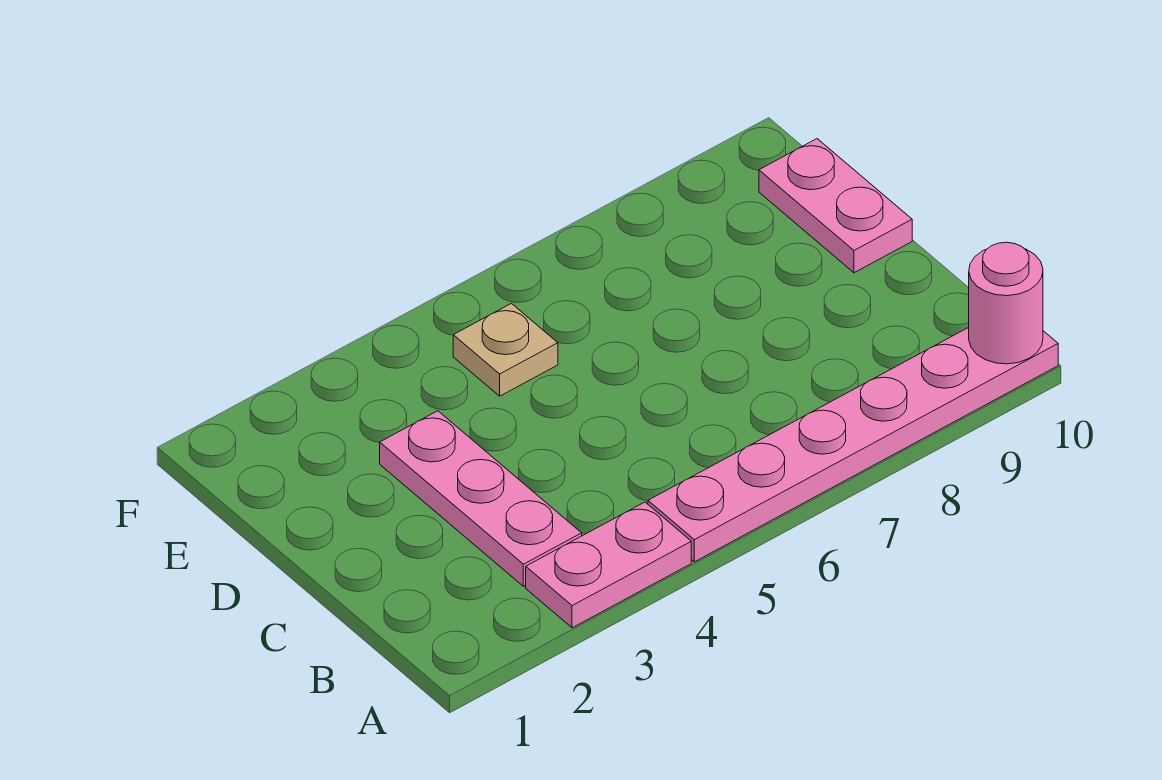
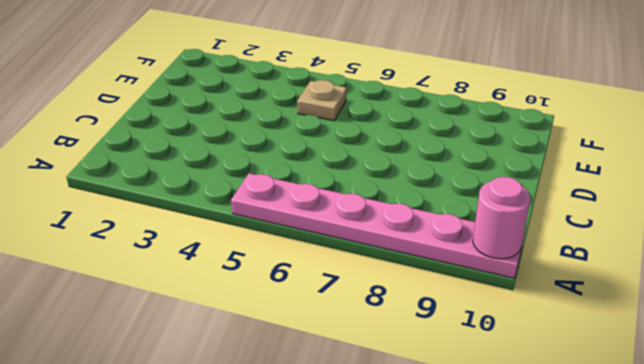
none -> pink plate A3:A4 level 1
none -> pink plate B3:D3 level 1

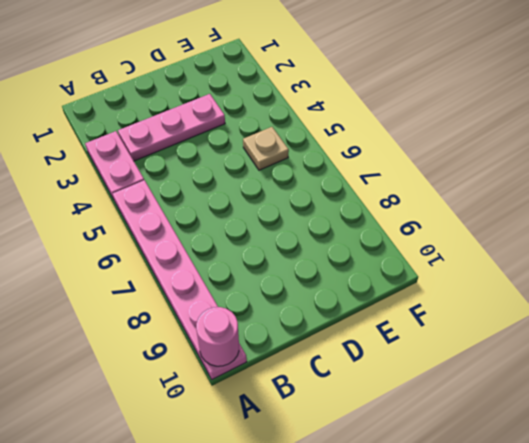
none -> pink plate D10:E10 level 1

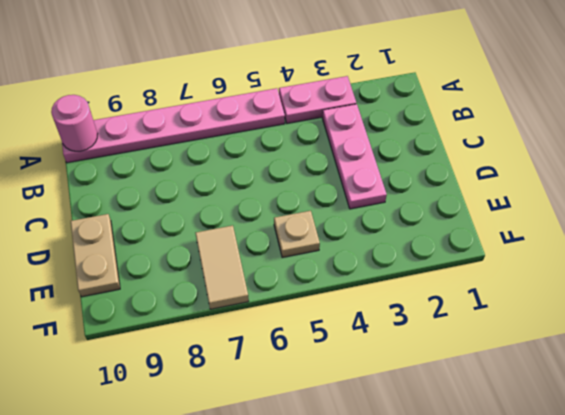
tan plate D10:E10 level 1 -> pink plate D10:E10 level 1
tan tile E7:F7 level 1 -> none

